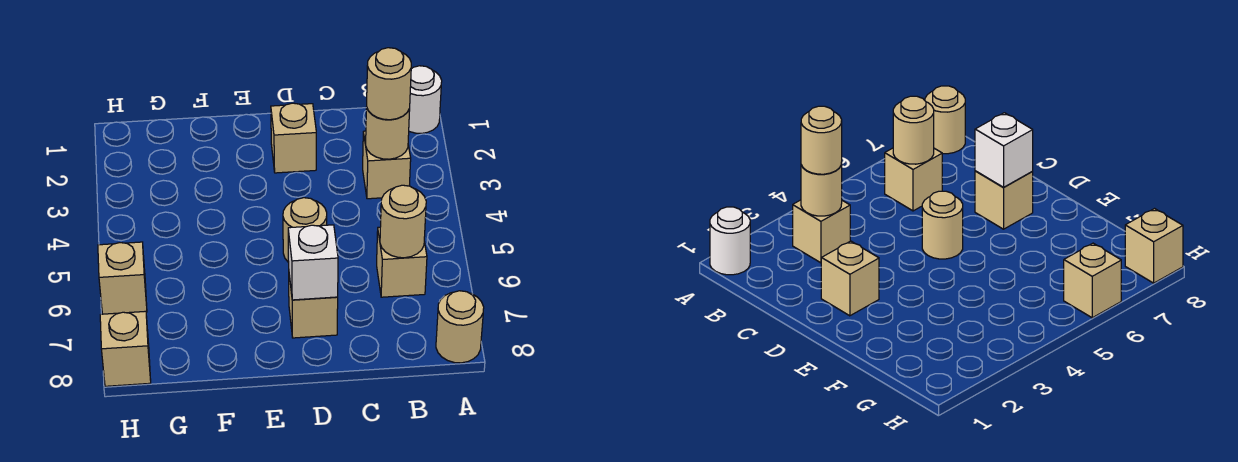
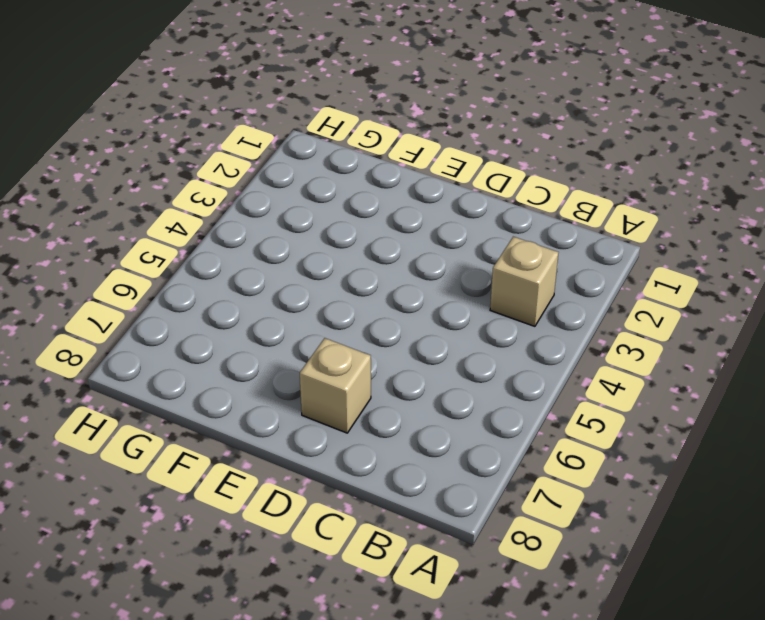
none -> white round brick A1 level 1
none -> tan round brick A8 level 1
none -> tan brick B6 level 1

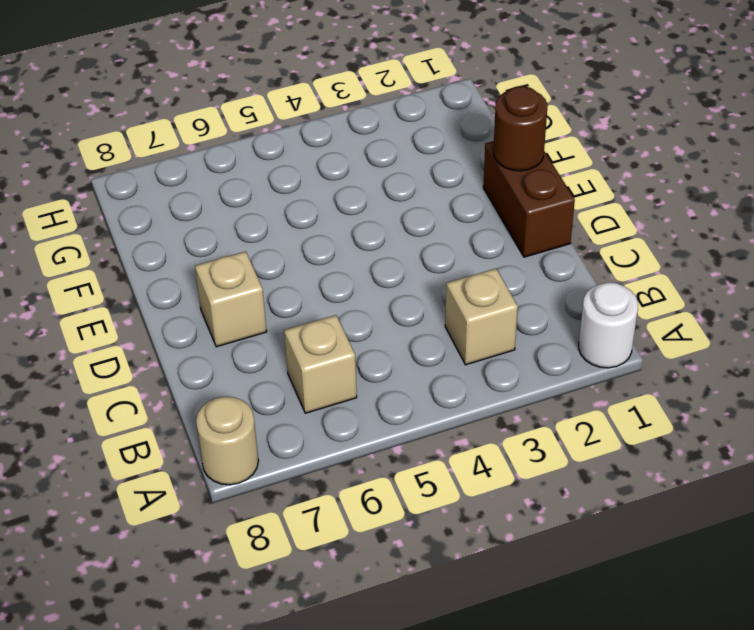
brown brick D1:E1 level 1 -> none
brown round brick E1 level 2 -> none
none -> tan brick D2 level 1
none -> tan round brick D5 level 1
none -> tan brick H6 level 1

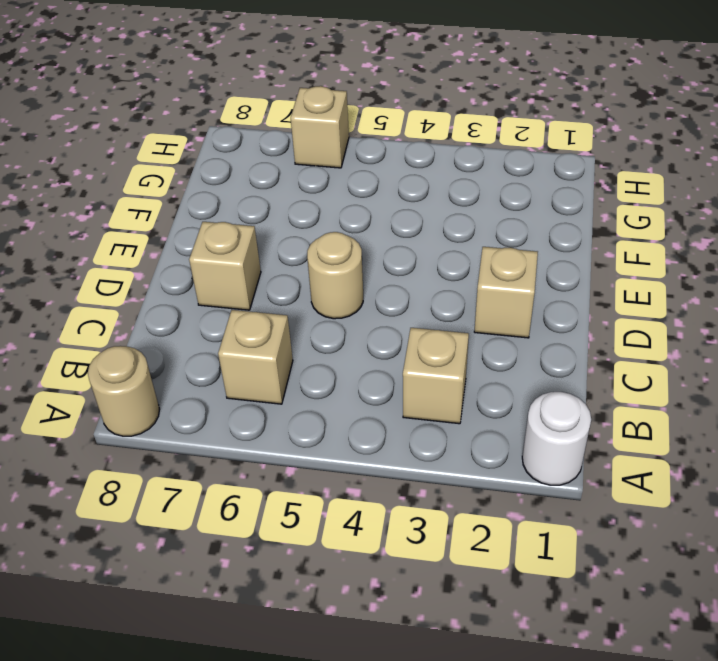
none -> tan brick H8 level 1
none -> tan round brick B3 level 2
none -> tan round brick B6 level 2

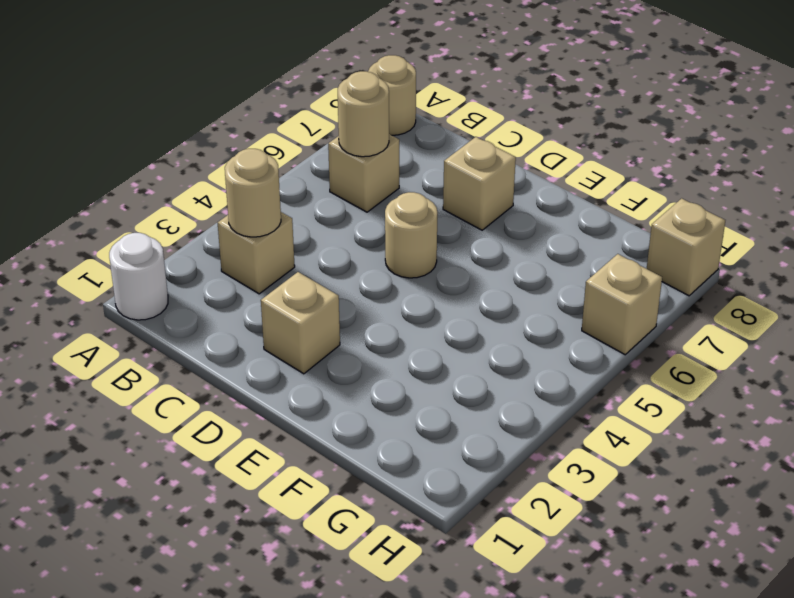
none -> white brick D7 level 2
none -> tan round brick B3 level 3

